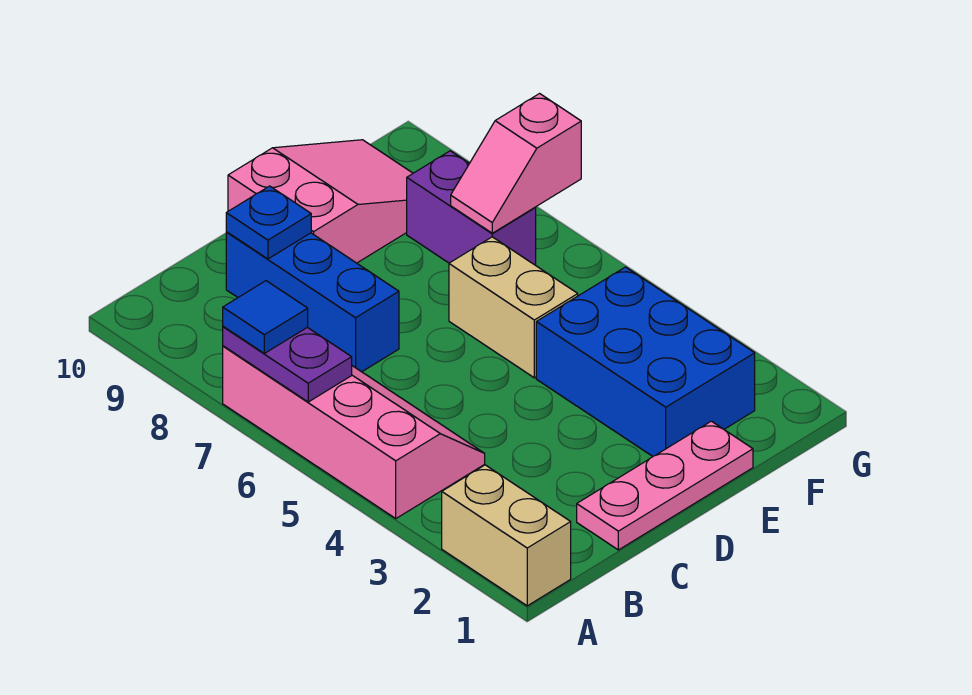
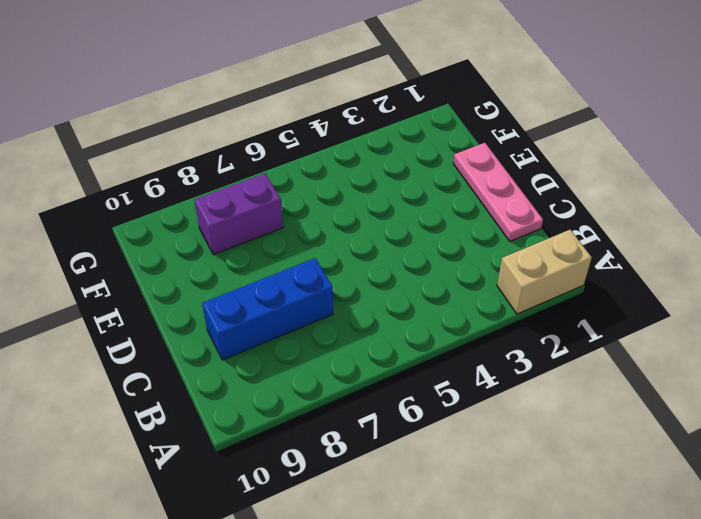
none -> pink slope A4:B7 level 1 top A
none -> pink slope D9:F10 level 1 top D
none -> blue brick E2:F4 level 1

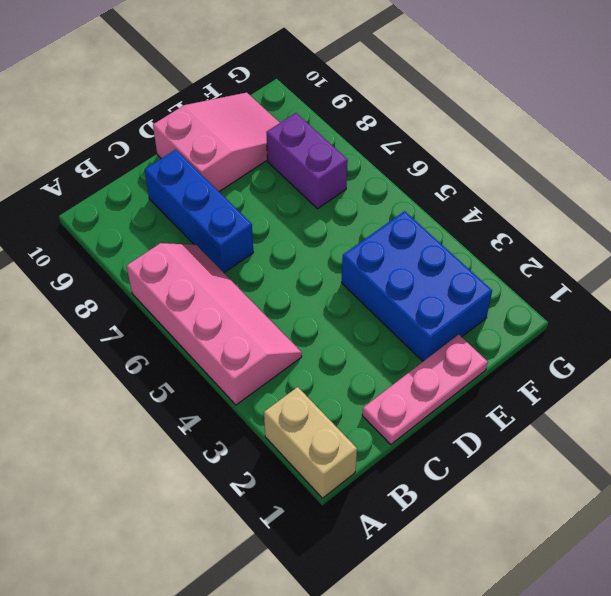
none -> tan brick E5:E6 level 1
none -> purple plate A6:A7 level 2
none -> blue plate C9 level 2

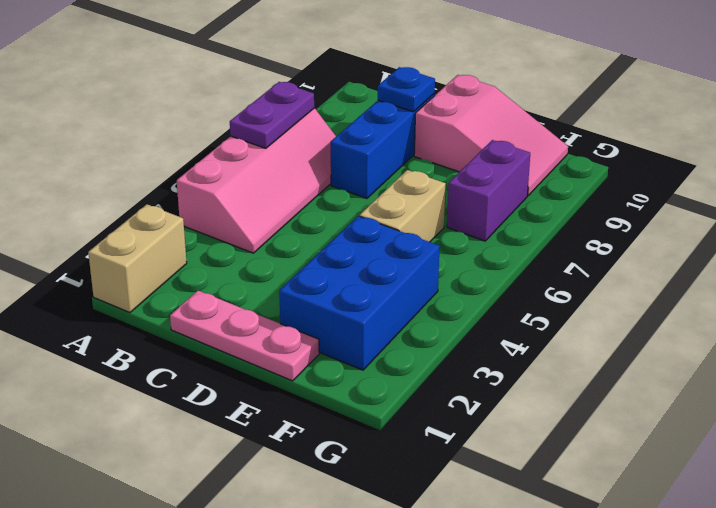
none -> pink slope F7:G7 level 2 top G
none -> blue tile A7 level 3

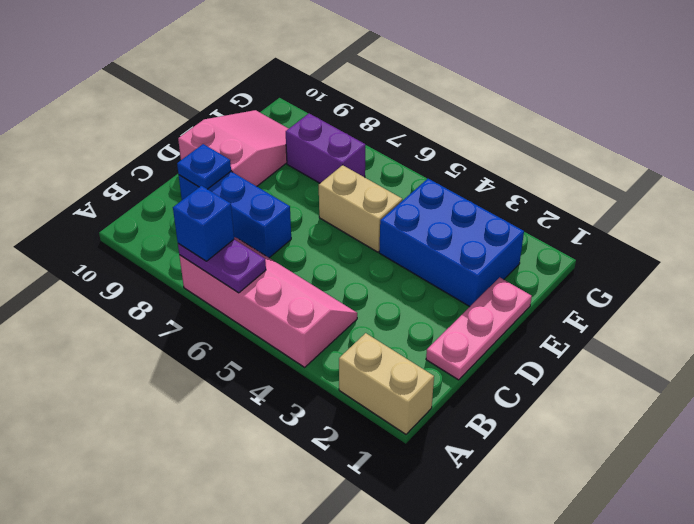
blue brick A7 level 3 -> blue tile A7 level 3
none -> pink slope F7:G7 level 2 top G

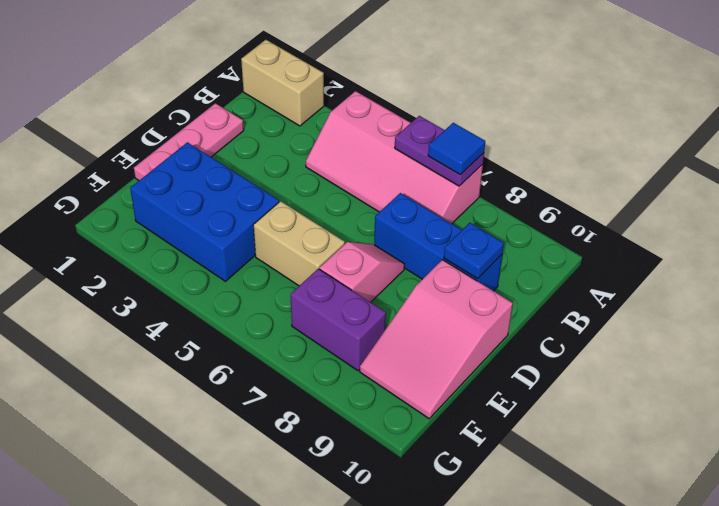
pink slope D7:E7 level 1 top E -> pink slope F7:G7 level 2 top G

